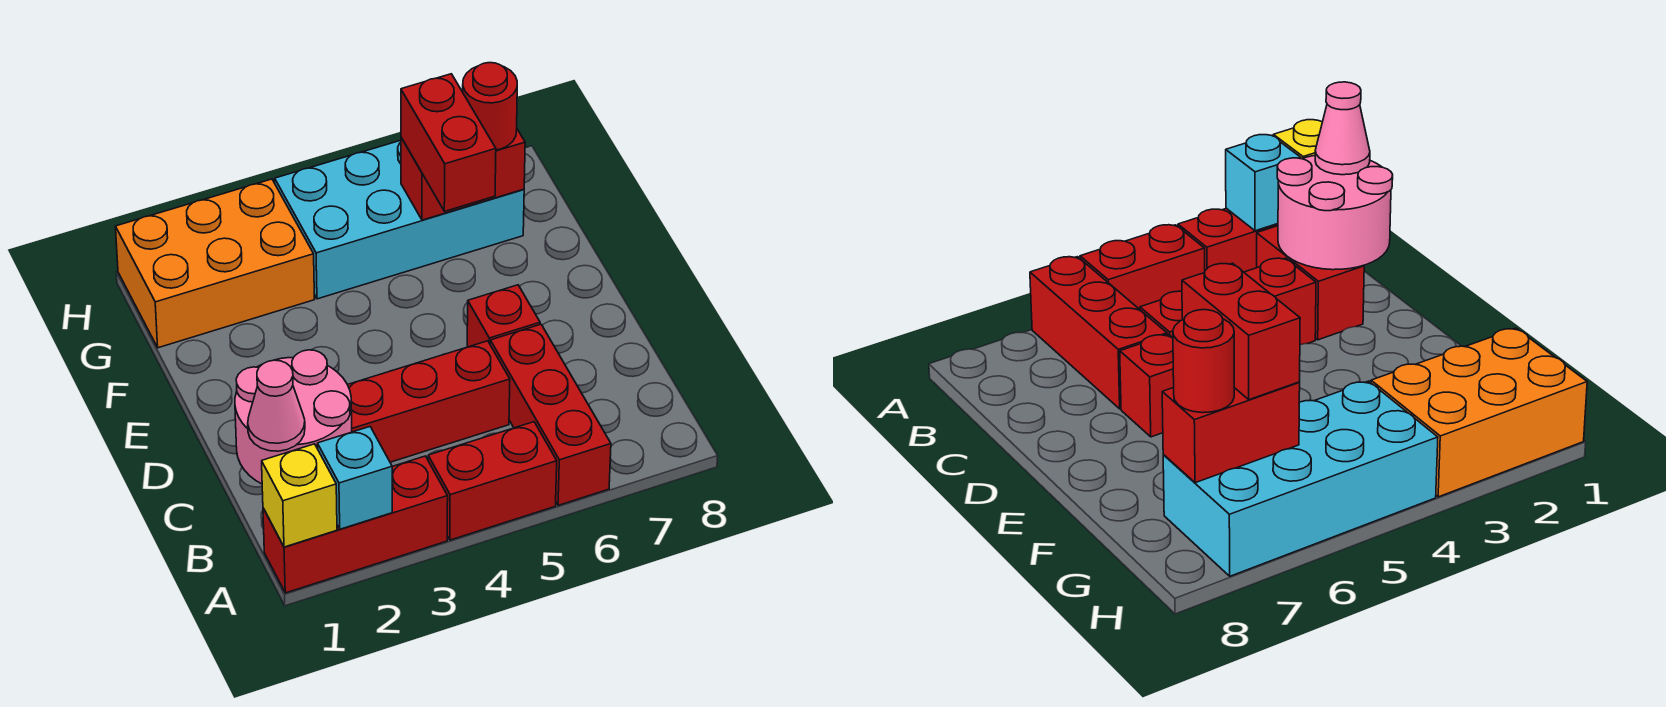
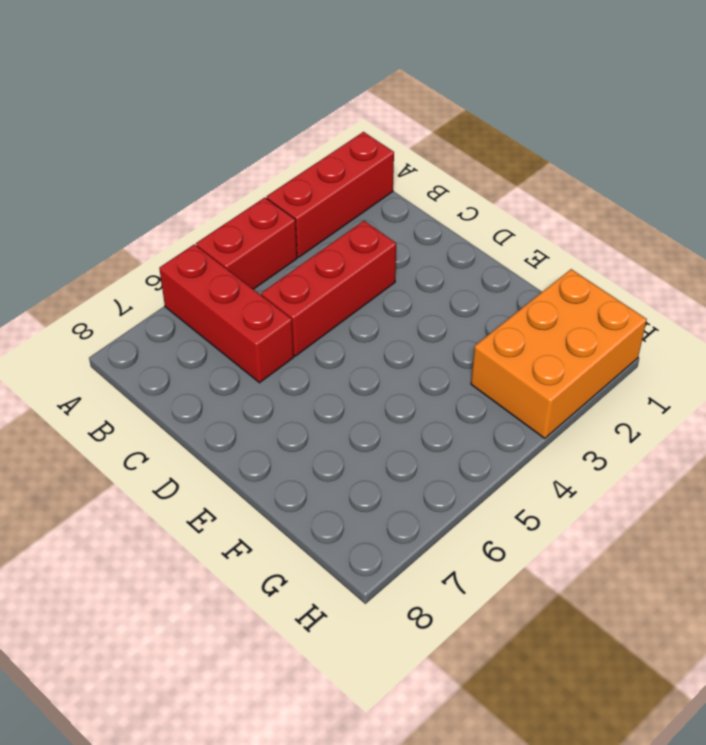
none -> red brick B2:C2 level 1
none -> red brick D6 level 1
none -> cyan brick G4:H7 level 1

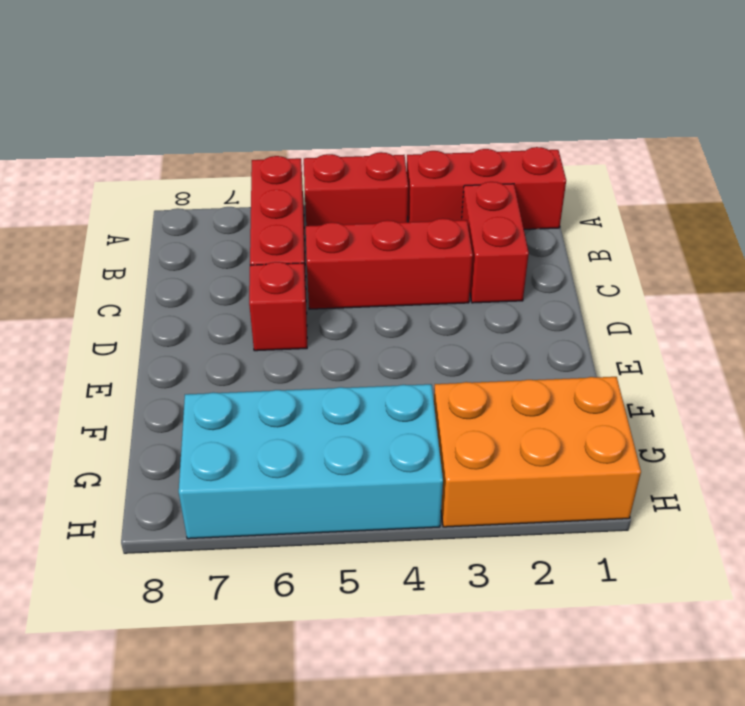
none -> yellow brick A1 level 2
none -> cyan brick A2 level 2
none -> pink round brick B1:C2 level 2

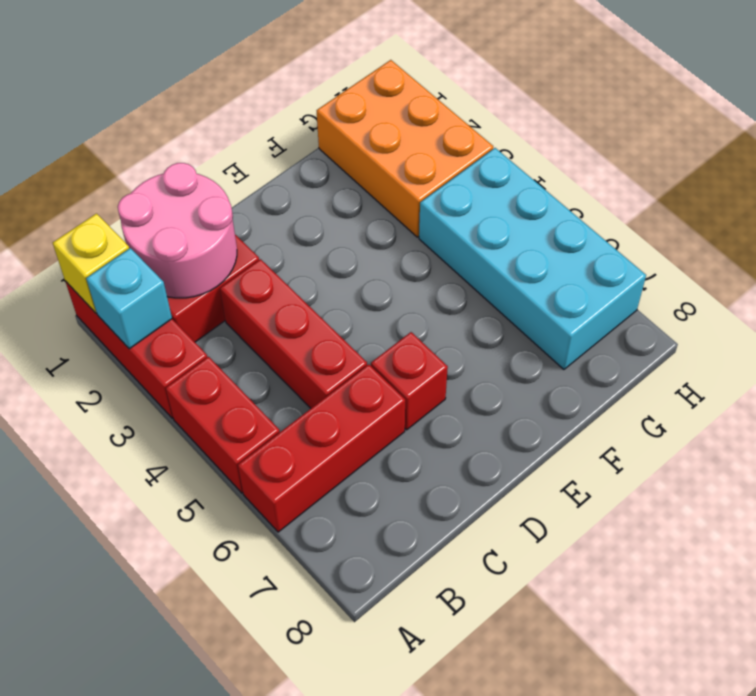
none -> red brick G6:G7 level 2
none -> pink cone B1 level 3
none -> red brick F6:G6 level 3

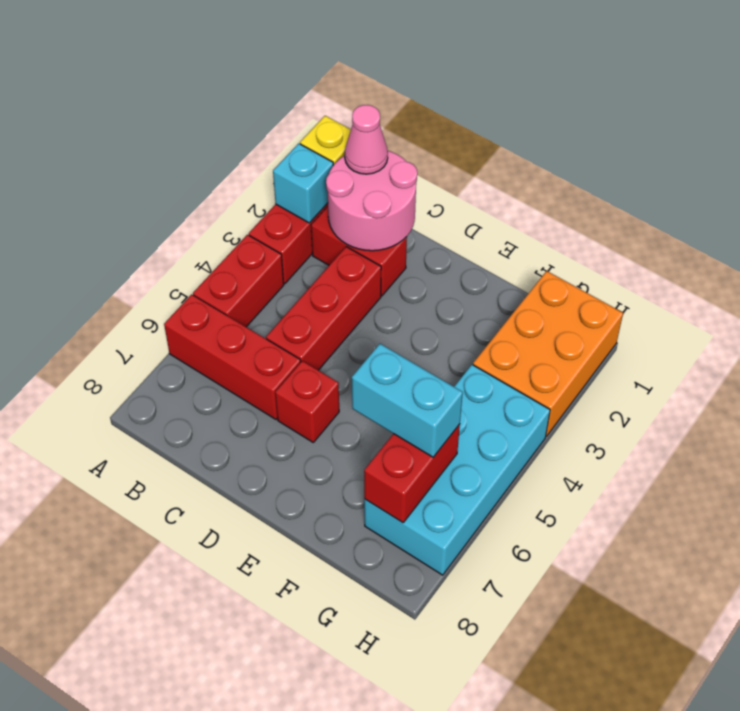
cyan brick F6:G6 level 3 -> red brick F6:G6 level 3
none -> red round brick G7 level 3

